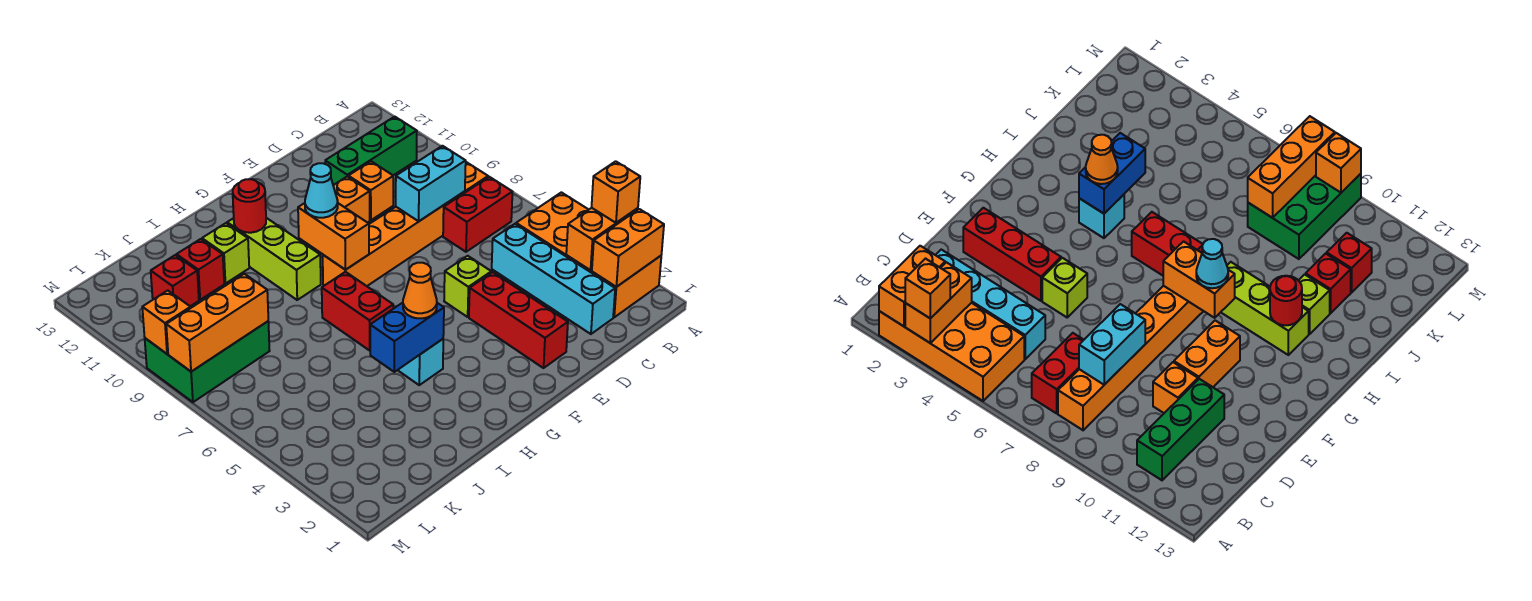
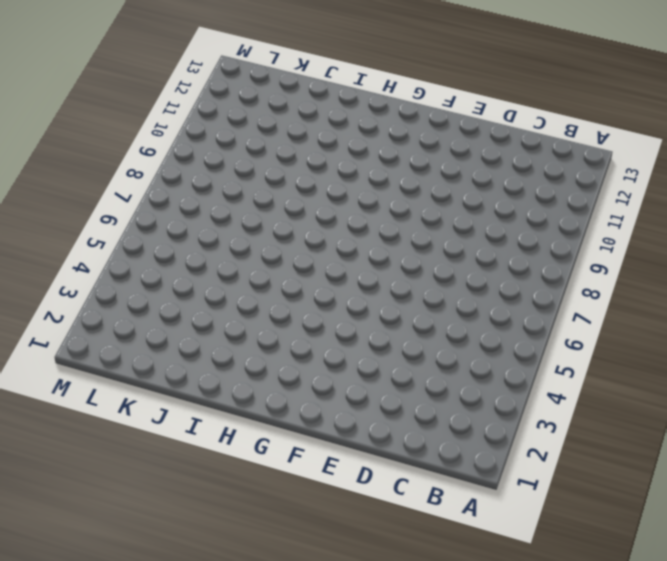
none -> orange brick A2:B5 level 1
none -> red brick B7:C7 level 1
none -> orange brick B8:G8 level 1

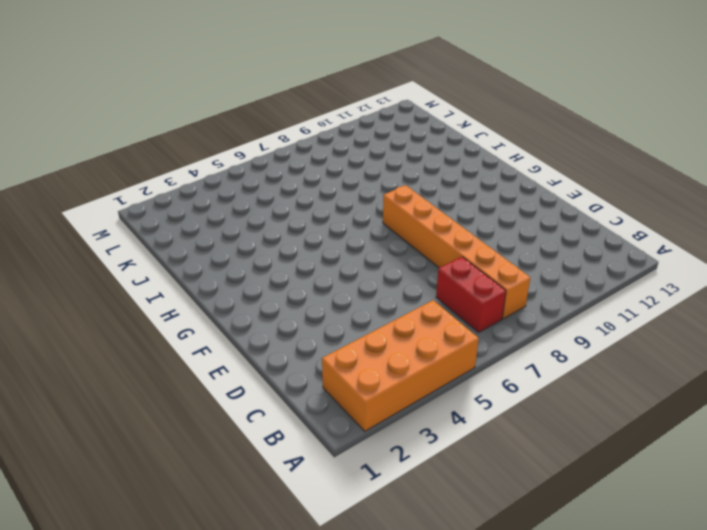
none -> green brick B11:D11 level 1
none -> cyan brick C2:C5 level 1
none -> orange brick D10 level 1

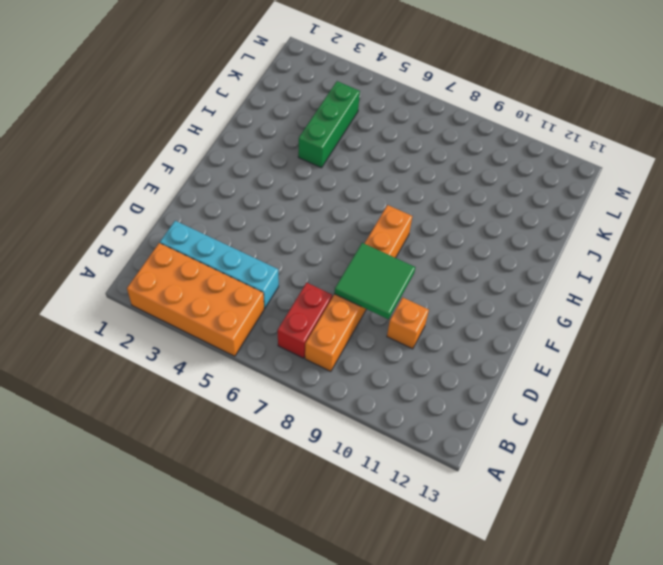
green tile D8:E9 level 2 -> cyan brick C8:D8 level 2
green brick I4:K4 level 1 -> green brick B11:D11 level 1
none -> red brick E2:E4 level 1
none -> lime brick E5 level 1
none -> orange brick E10:F10 level 1

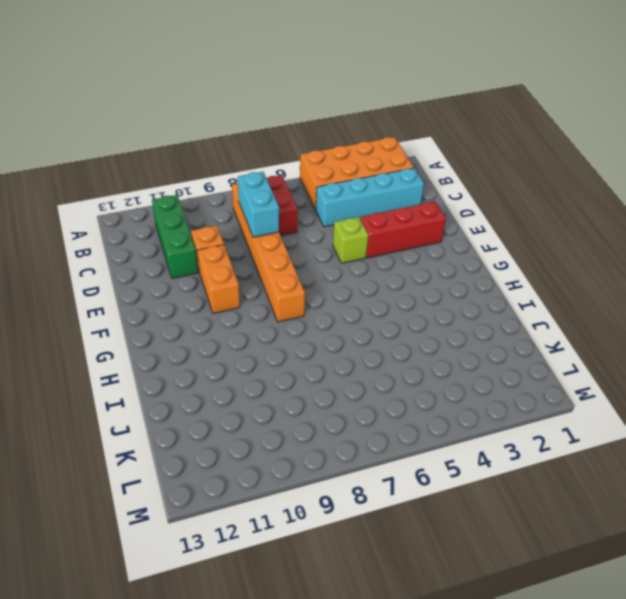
none -> cyan brick H4 level 1
none -> red brick H6:H7 level 1
none -> lime brick H9:H11 level 1

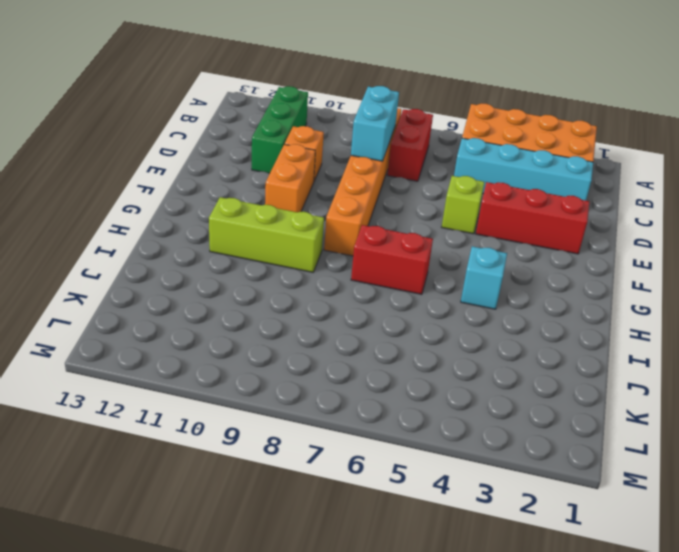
none -> lime brick I11 level 1
none -> red brick J11 level 1
none -> green brick K8:M9 level 1

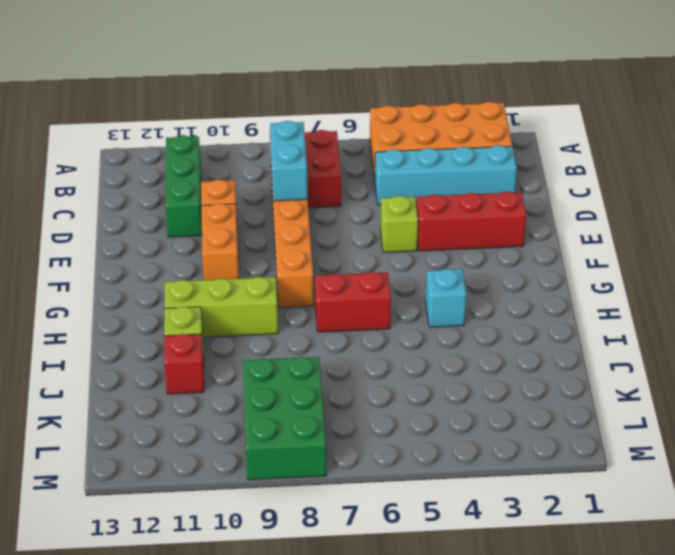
none -> red brick K11 level 1
none -> orange brick A2:B2 level 2
none -> orange brick A3:B3 level 2

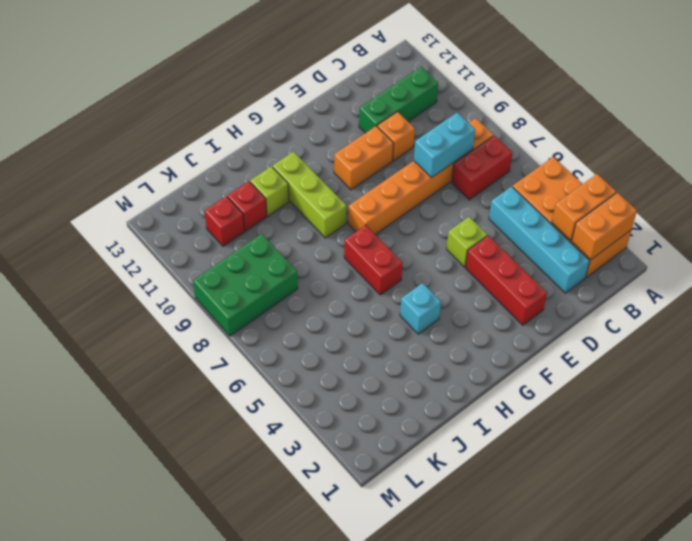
none -> orange brick G8:G9 level 2
none -> blue brick H4:I4 level 2
none -> red round brick H11 level 2

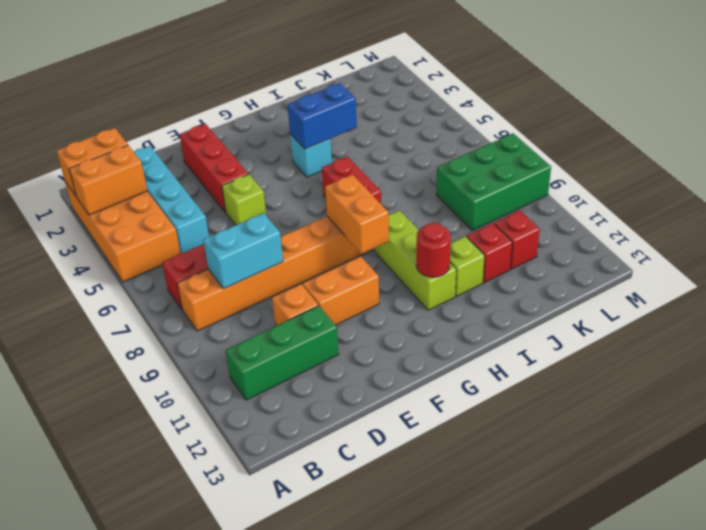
none -> orange brick K8:M8 level 2
none -> orange brick M9 level 2
none -> orange brick A3 level 3

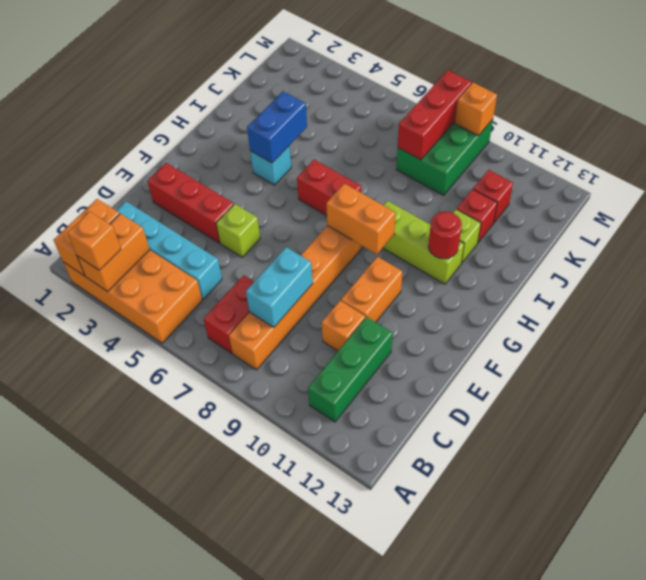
red brick K8:M8 level 2 -> orange brick K8:M8 level 2
none -> cyan cone G9 level 3
none -> orange cone H4 level 3

